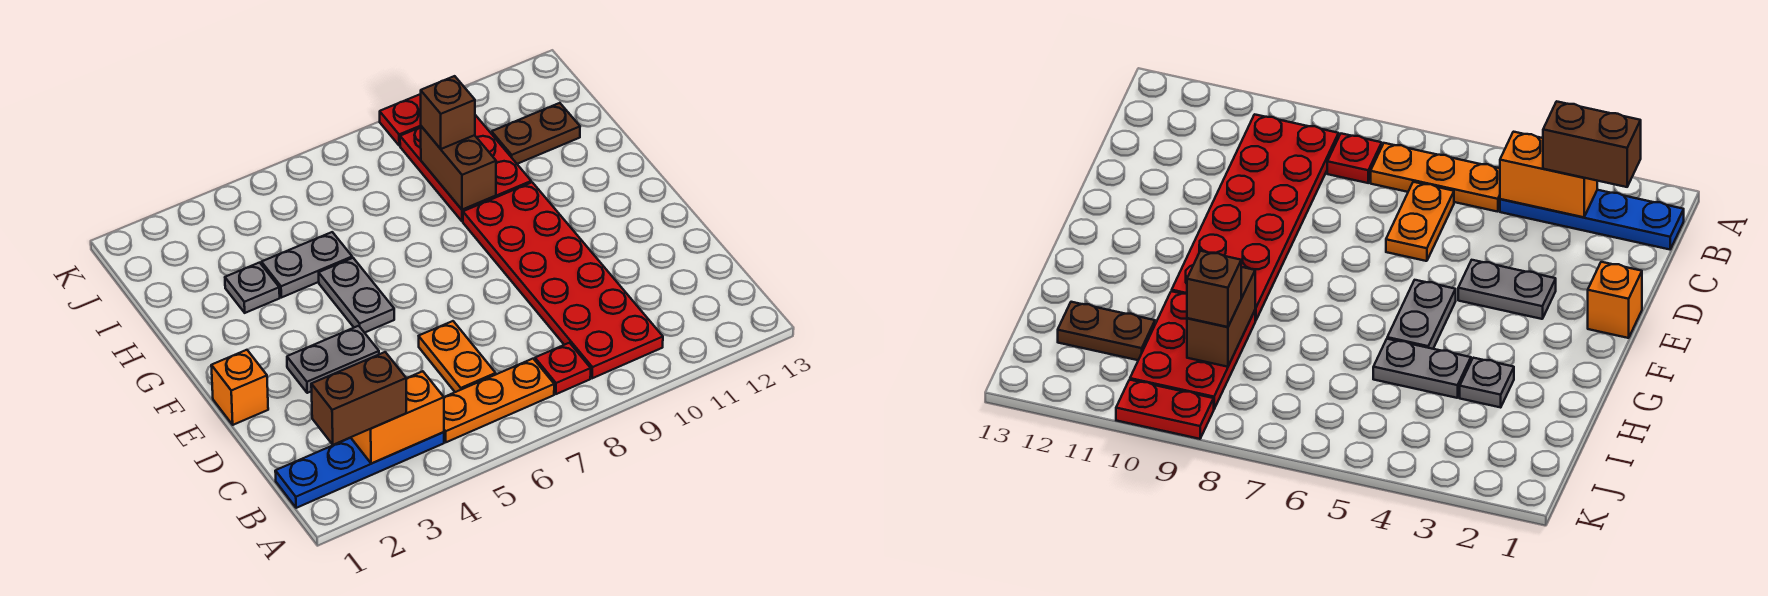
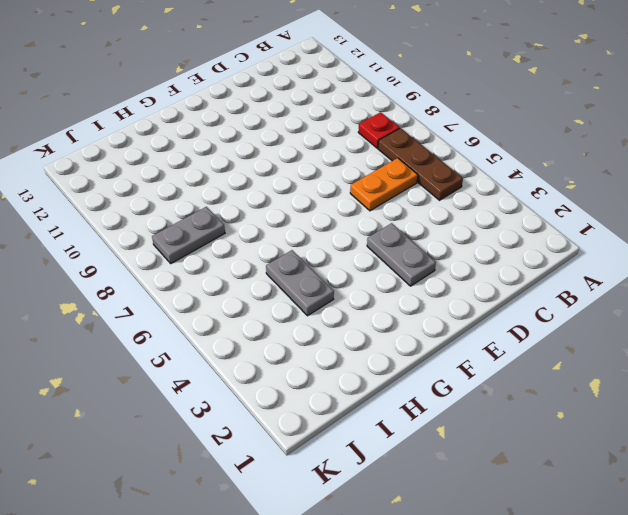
brown plate B5:B7 level 1 -> orange plate B5:B7 level 1
grey plate I8:J8 level 1 -> grey plate F5:G5 level 1
none -> blue plate B1:B4 level 1
none -> red plate B9:G10 level 1
none -> orange brick E1 level 1

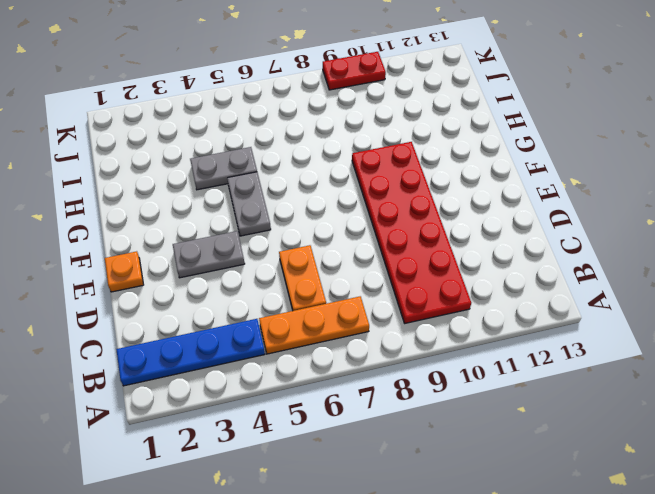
orange plate E1 level 1 -> orange brick E1 level 1
none -> red plate B8 level 1
none -> grey plate H3 level 1
none -> red plate H9:J10 level 1

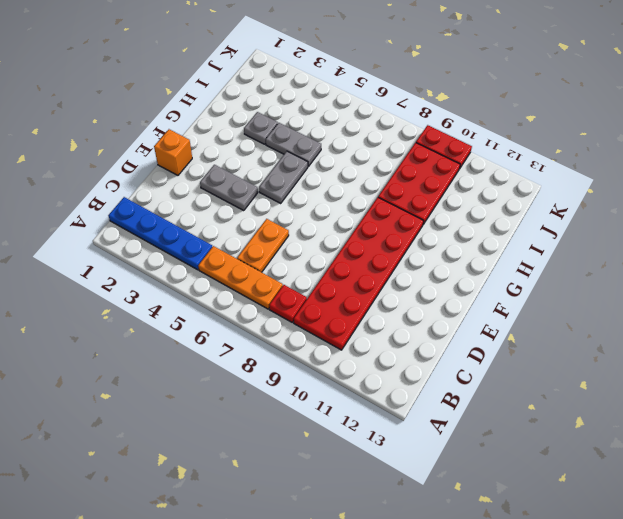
none -> brown plate I11:I12 level 1
none -> orange brick B3:B4 level 2
none -> brown brick H9:I9 level 2

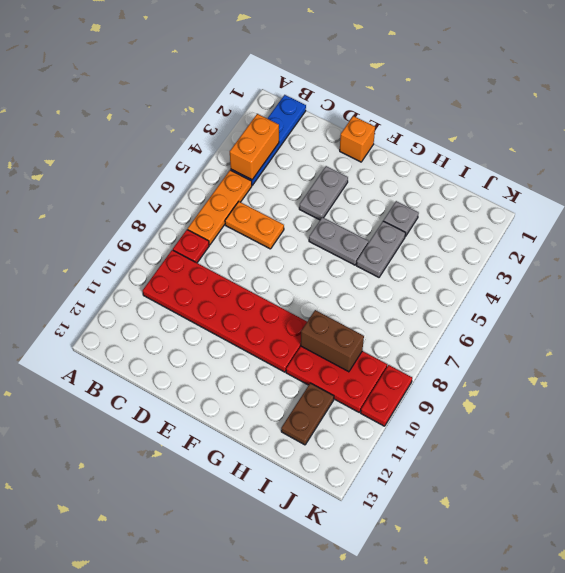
none -> brown brick B2:B3 level 3
none -> brown brick I9 level 3

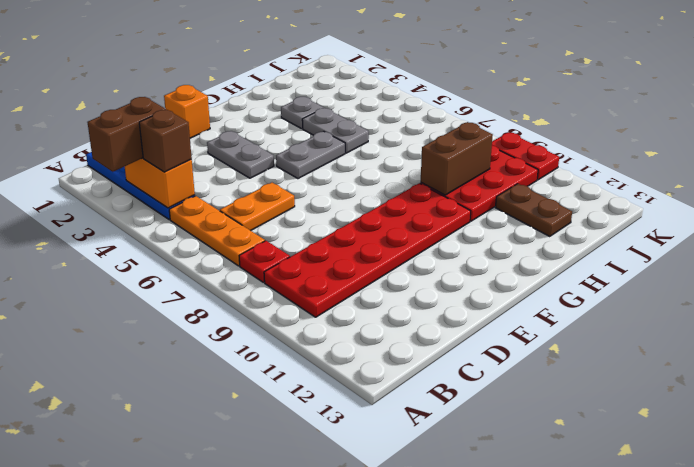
brown brick A3:B3 level 3 -> brown brick B2:B3 level 3
brown brick B4 level 3 -> brown brick I9 level 3

